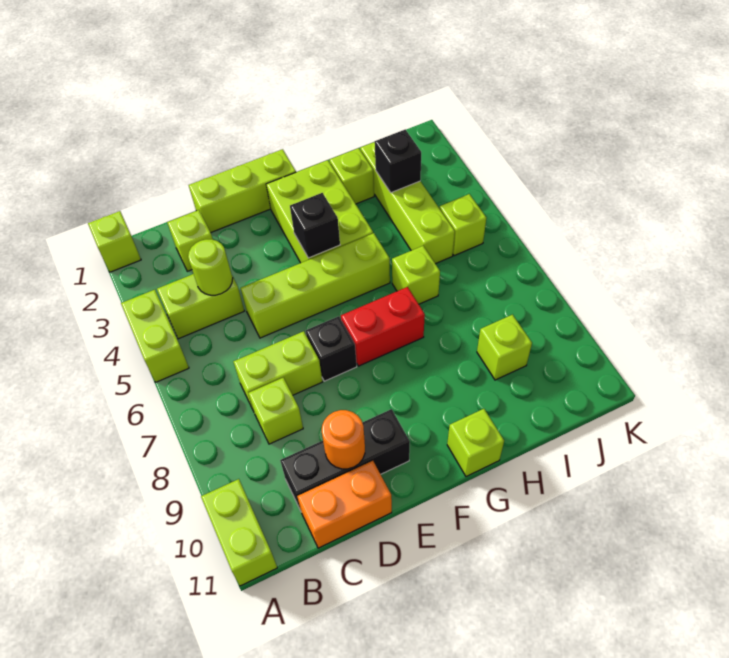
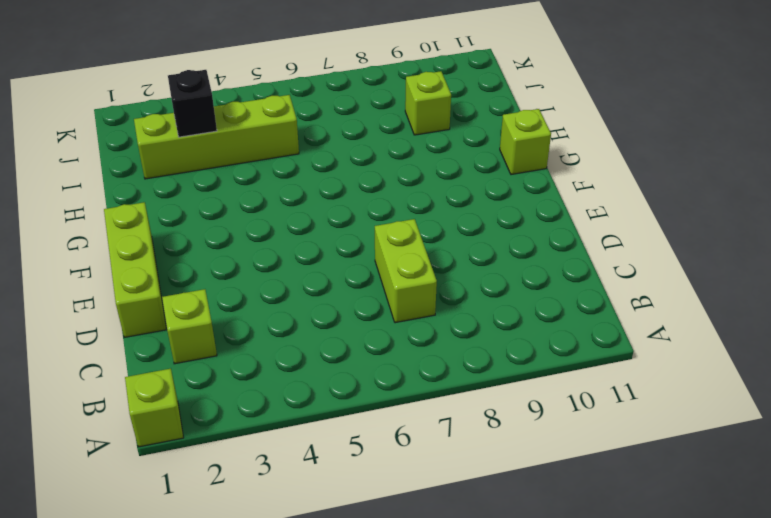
none -> lime brick A4:A5 level 1
none -> lime brick A10:A11 level 1
none -> lime brick B4:C4 level 1

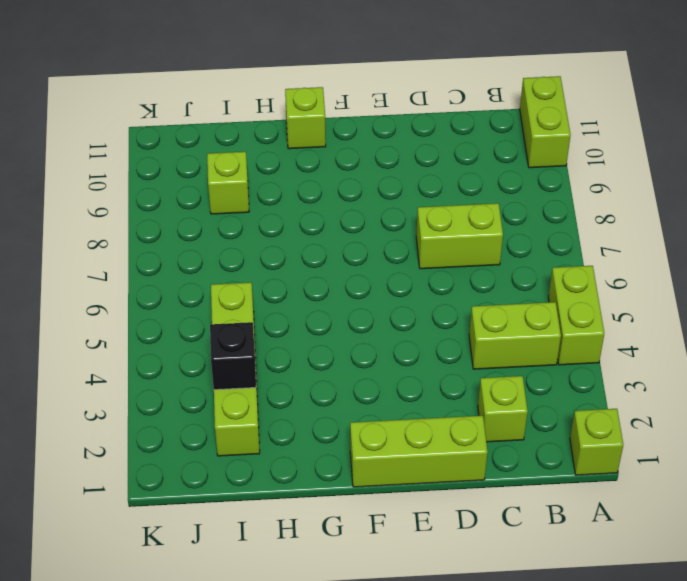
none -> lime brick C8 level 1
none -> black brick C10:E10 level 1
none -> orange brick C11:D11 level 1

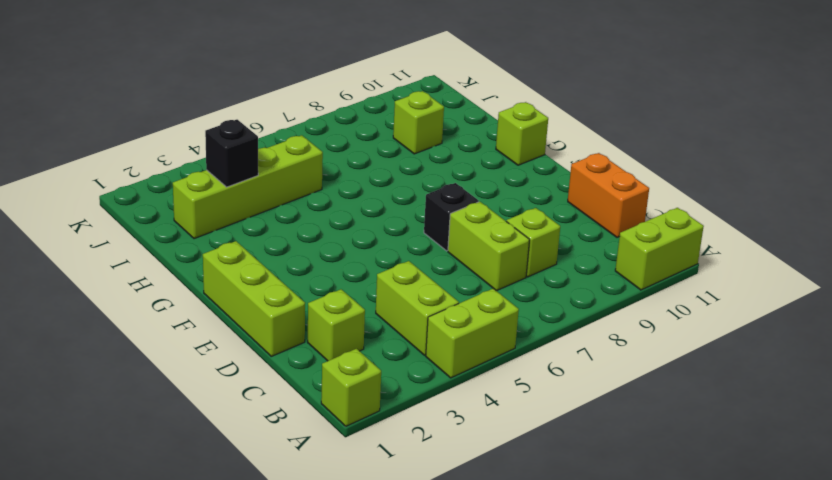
none -> black brick C10:E10 level 1
none -> lime brick D5:G5 level 1
none -> lime brick F2:G4 level 1

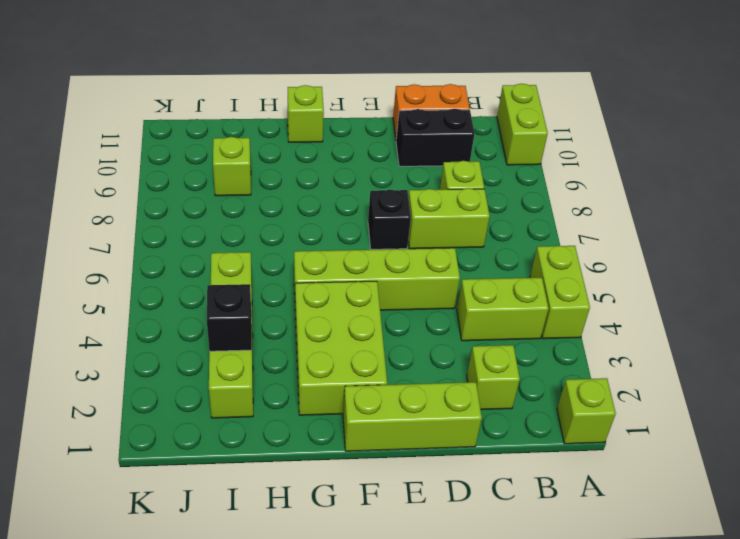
black brick C10:D10 level 1 -> black brick C10:E10 level 1
none -> red brick F7:G7 level 1
none -> lime brick H2 level 1
none -> lime brick H6 level 1

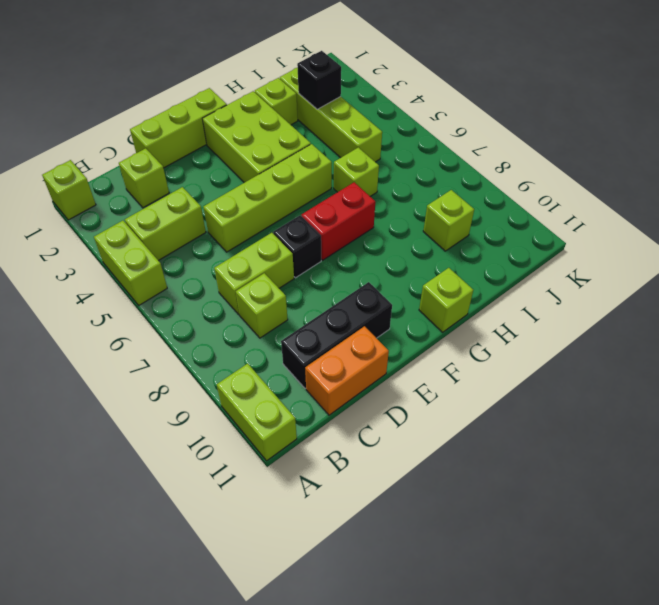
none -> lime brick J5 level 1
none -> lime round brick C4 level 2
none -> orange round brick D10 level 2

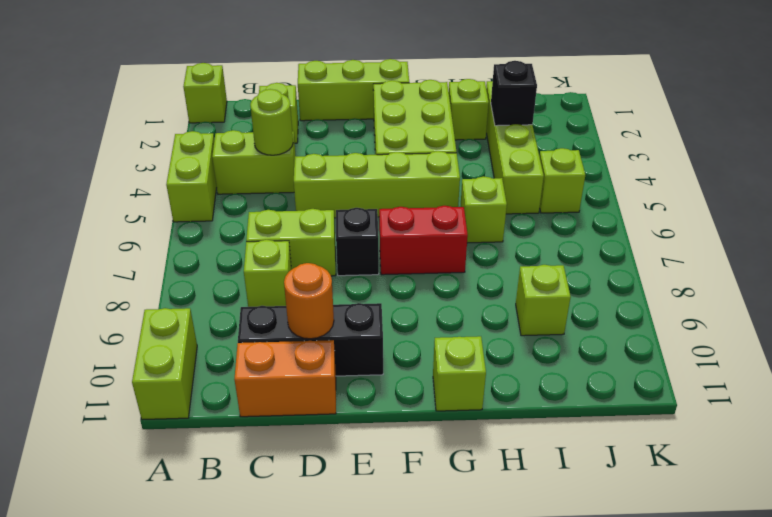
none -> black brick F4 level 2

